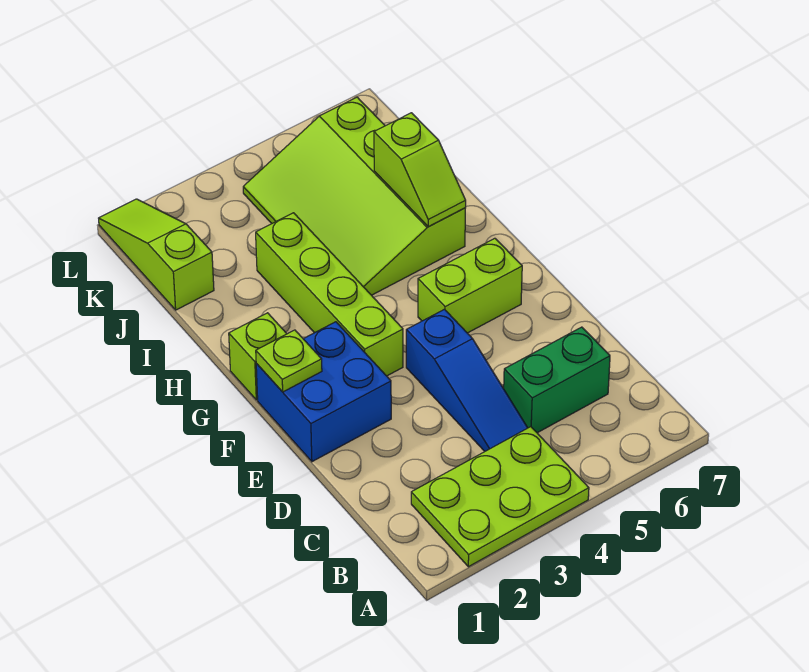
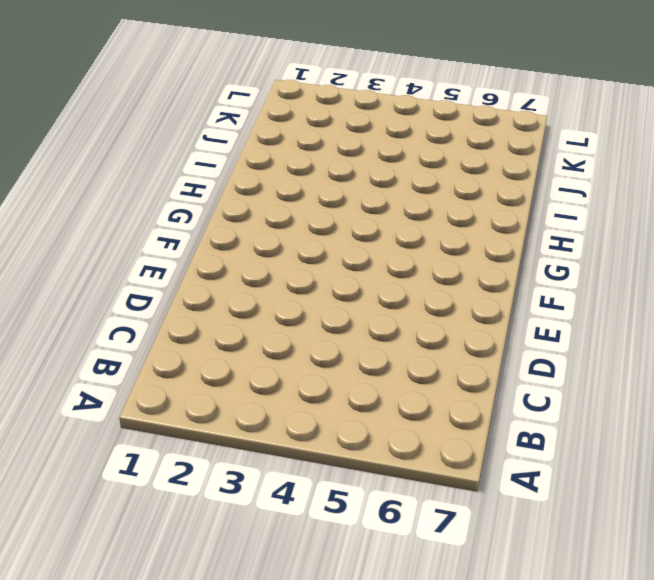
none -> lime plate A2:B4 level 1
none -> blue slope C4:E4 level 1 top E

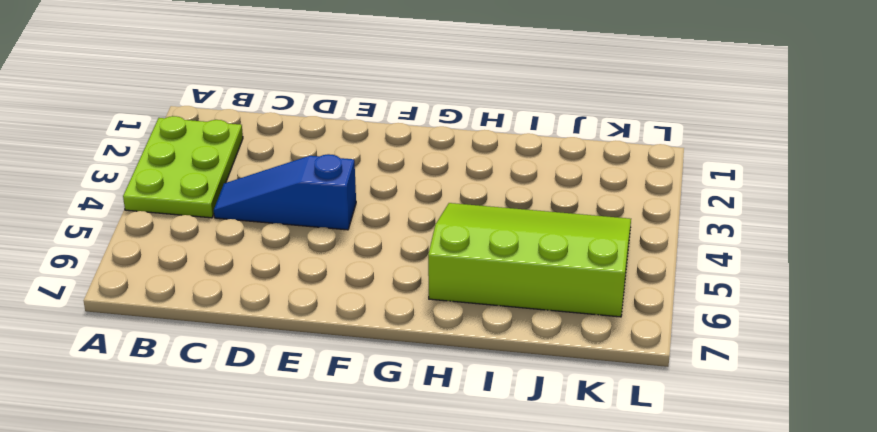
none -> green brick C5:C6 level 1
none -> blue brick E1:F2 level 1

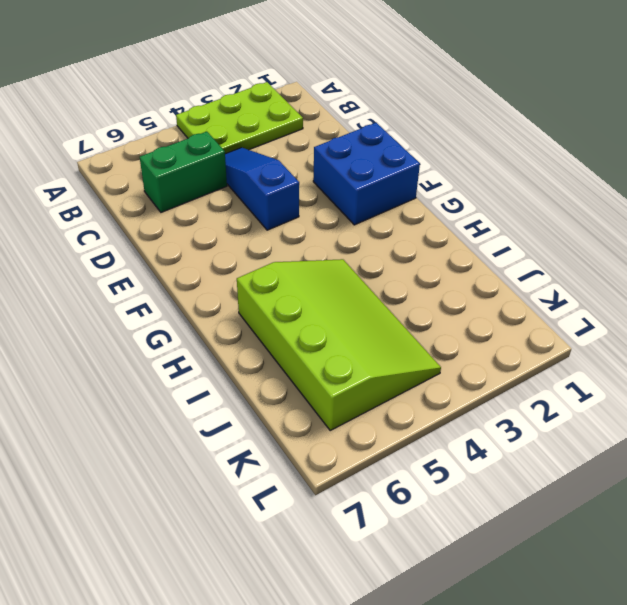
none -> lime brick F3:I3 level 1
none -> lime brick F5:F6 level 1

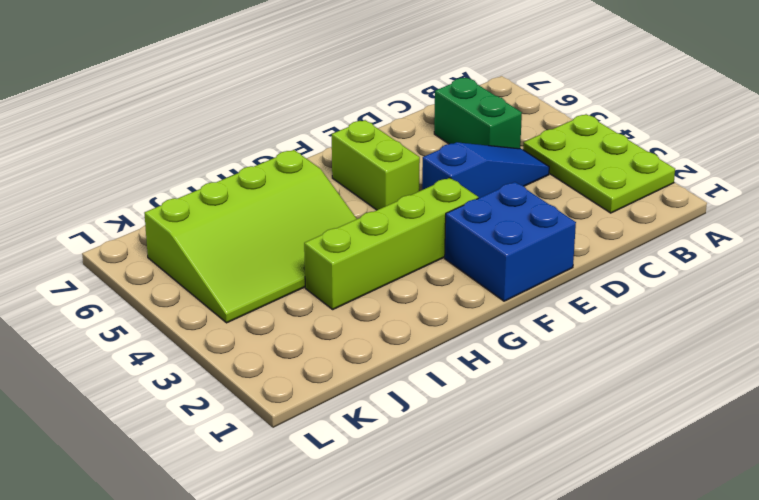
none -> lime brick G1 level 1
none -> lime slope J1:L1 level 1 top J

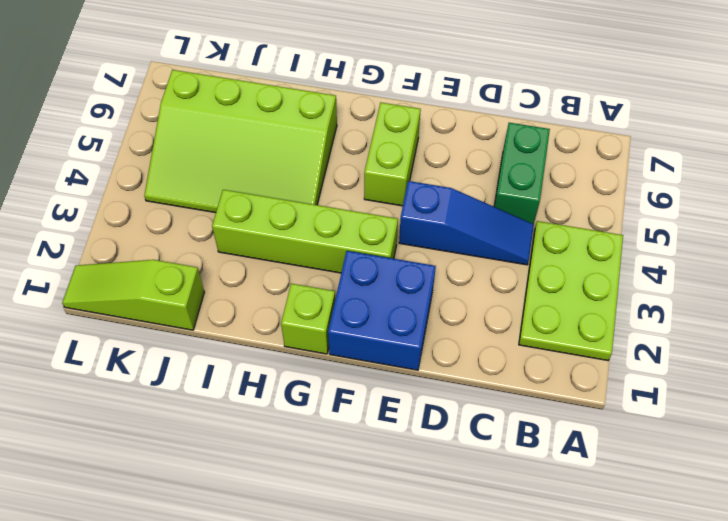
none -> lime plate F1 level 2
none -> lime slope H6:I6 level 2 top I

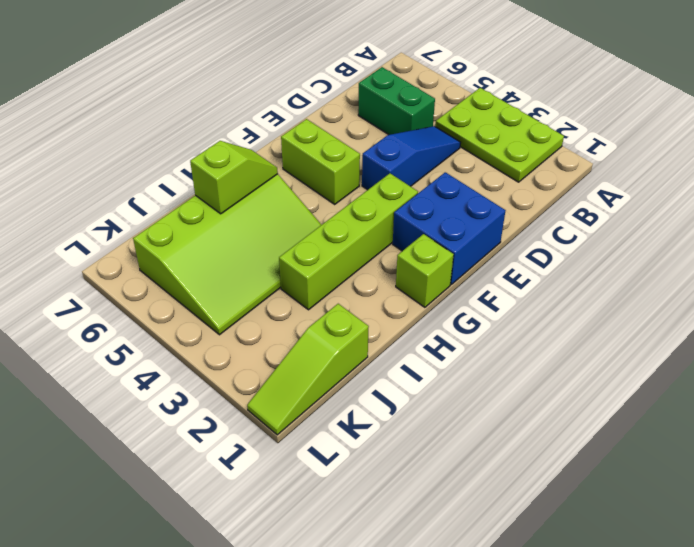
none -> lime plate F1 level 2

